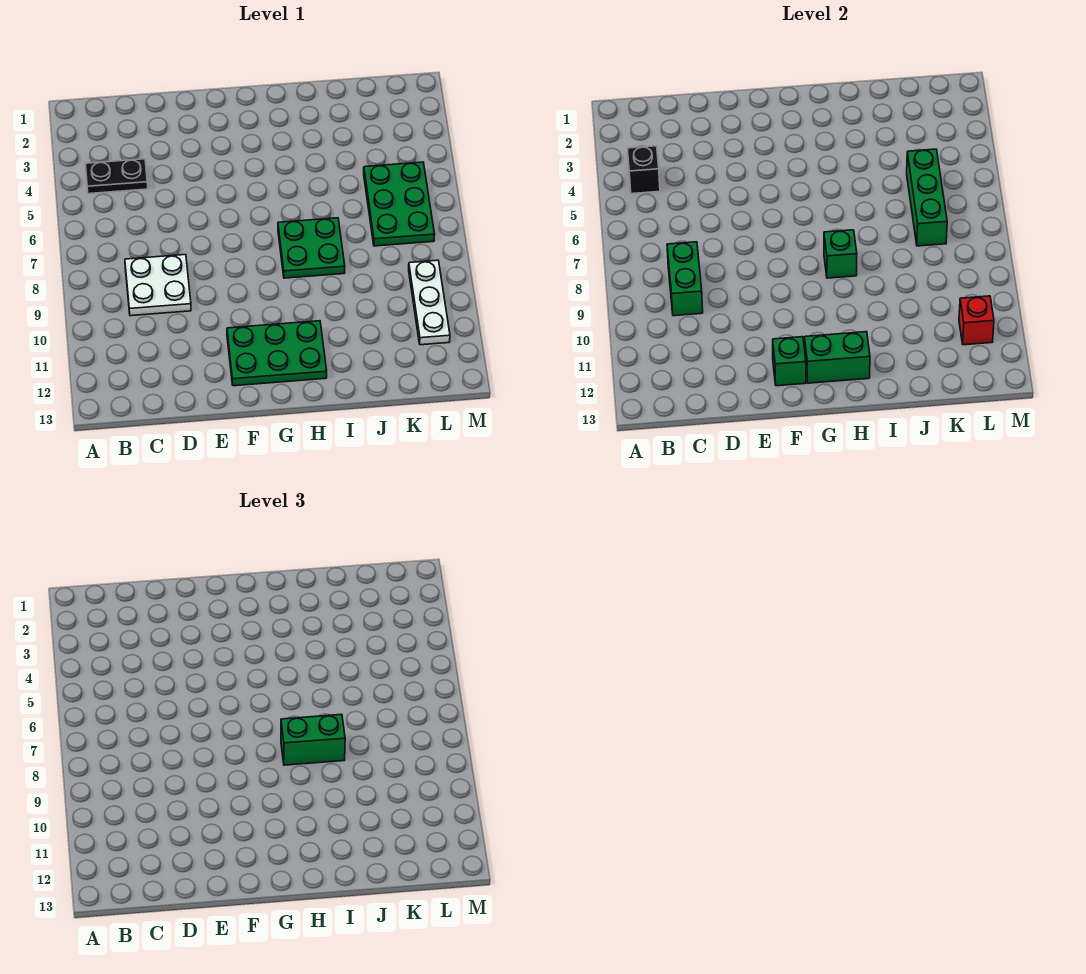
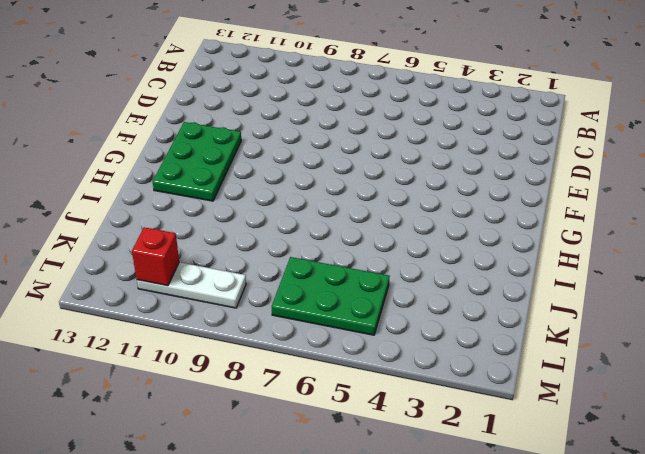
none -> black plate B4:C4 level 1
none -> white plate C8:D9 level 1
none -> green plate H7:I8 level 1

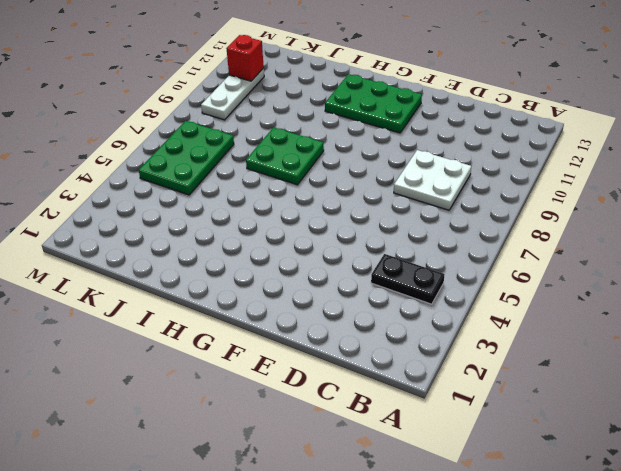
none -> black brick B4 level 2
none -> green brick C8:C9 level 2
none -> green brick F12 level 2

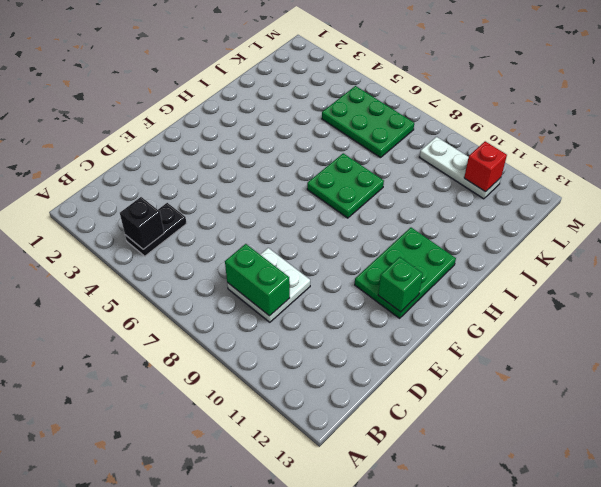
none -> green brick G12:H12 level 2
none -> green brick H8 level 2
none -> green brick K5:K7 level 2

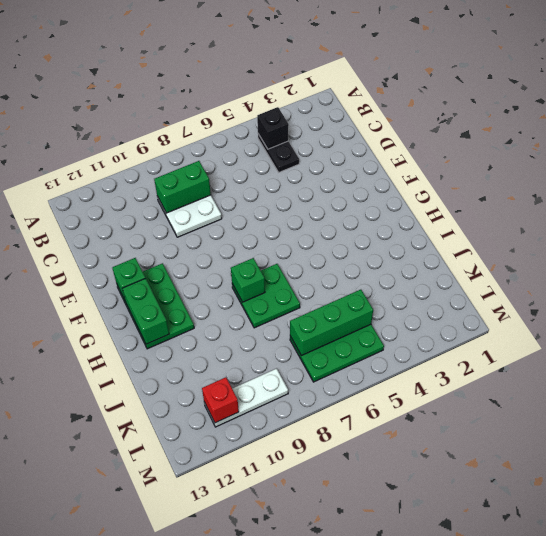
none -> green brick H8:I8 level 3

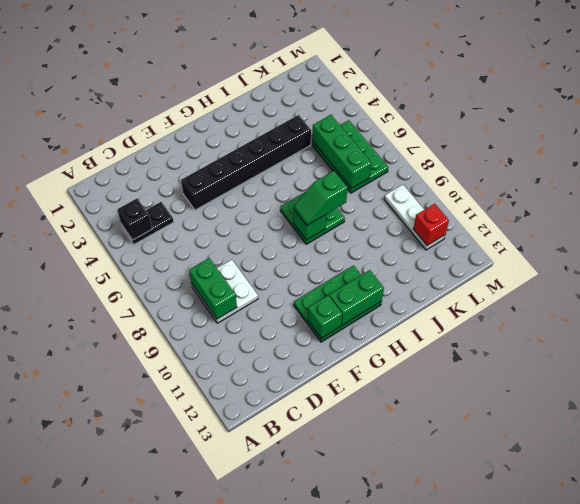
black brick E4:J4 level 1 -> none
green slope H8:I8 level 3 top I -> green brick H8:I8 level 3

